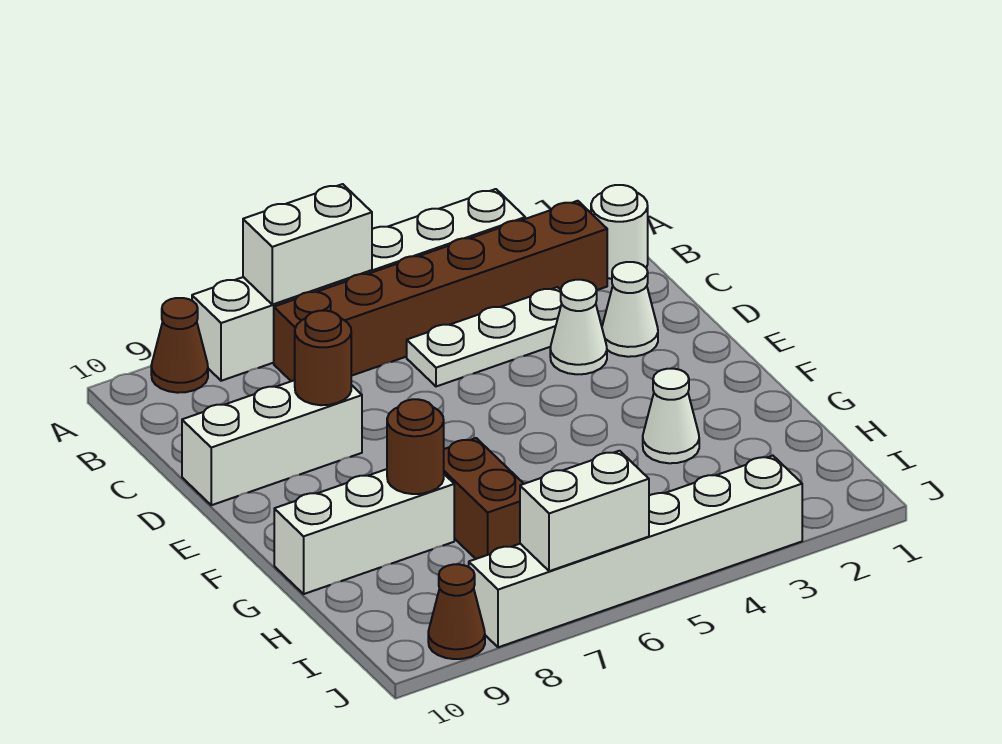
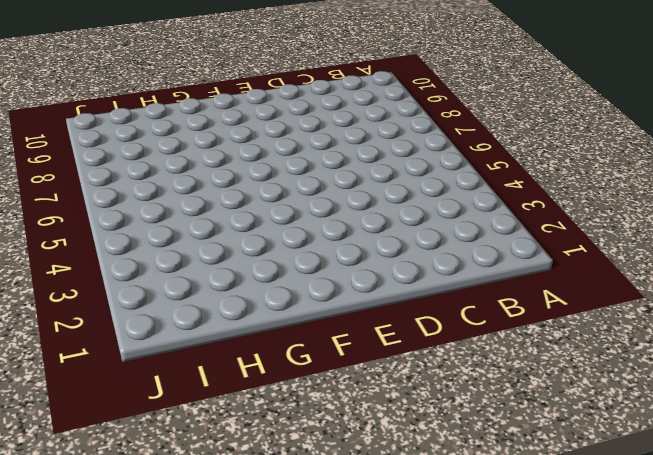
none -> white brick A3:A8 level 1
none -> brown cone A9 level 1
none -> white round brick B1 level 1

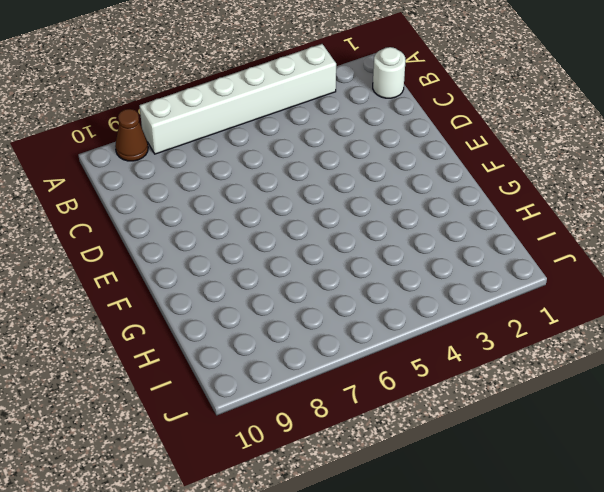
none -> brown brick B2:B7 level 1
none -> white plate C3:C5 level 1
none -> white cone D2 level 1

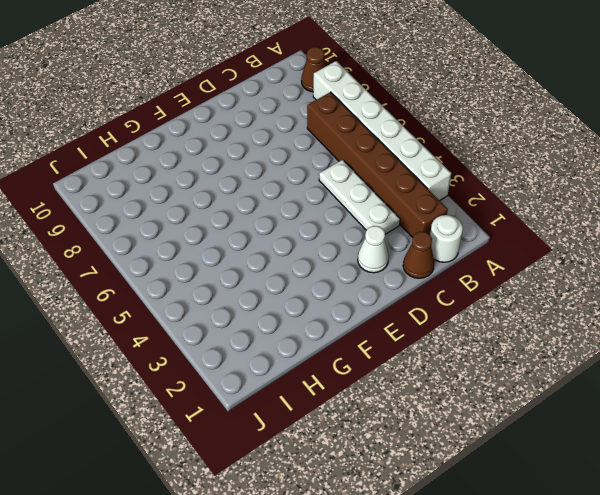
brown cone C1 level 1 -> brown cone J9 level 1
none -> white cone D3 level 1
none -> white brick D8:D10 level 1
none -> white cone G3 level 1

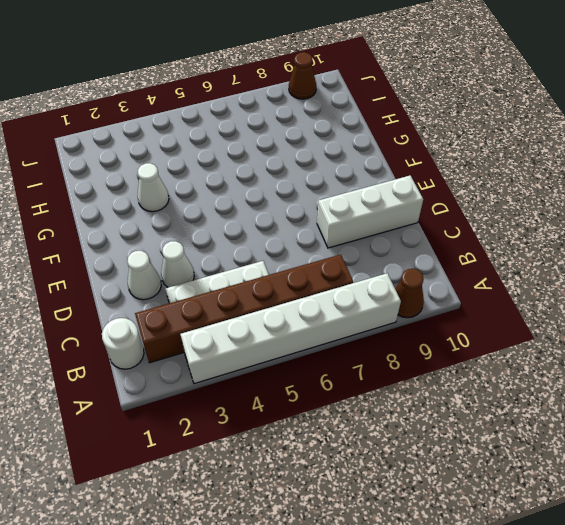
none -> brown brick G7:H7 level 1
none -> white brick G8:G10 level 1
none -> white brick J3:J8 level 1

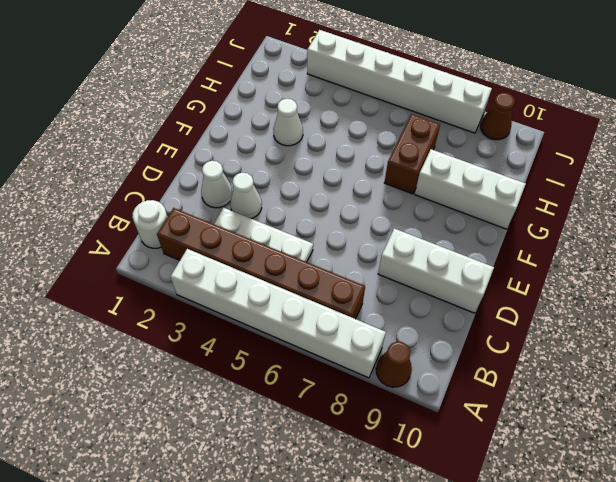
none -> white brick A6:A7 level 2
none -> brown round brick D8 level 2
none -> brown round brick G8 level 2

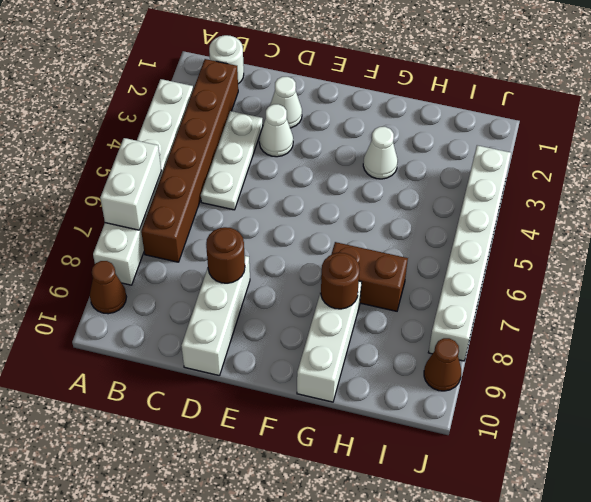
none -> white brick J6:J7 level 2

